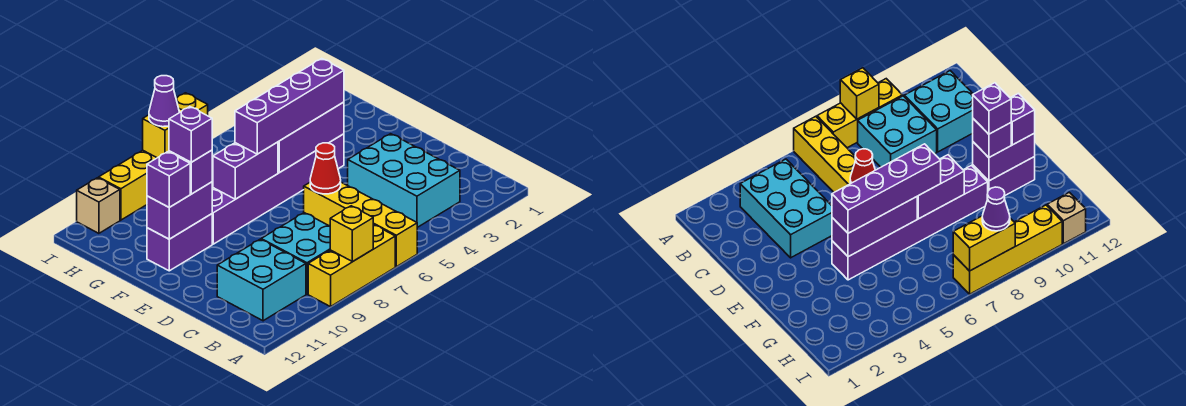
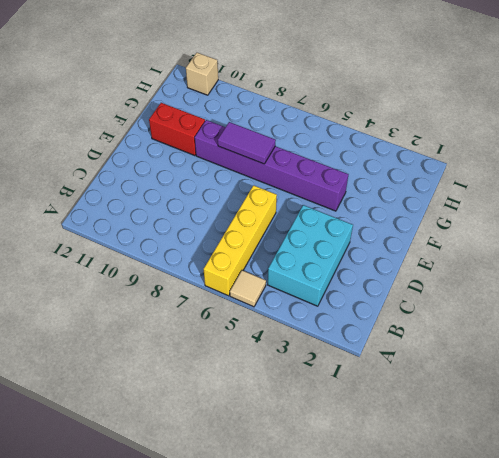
tan tile A5 level 1 -> none
purple tile F7:F8 level 2 -> purple brick F7:F8 level 2
red brick F10:F11 level 1 -> purple brick F10:F11 level 1
none -> yellow brick A7:A9 level 1
none -> cyan brick B8:C9 level 1
none -> cyan brick B10:C11 level 1

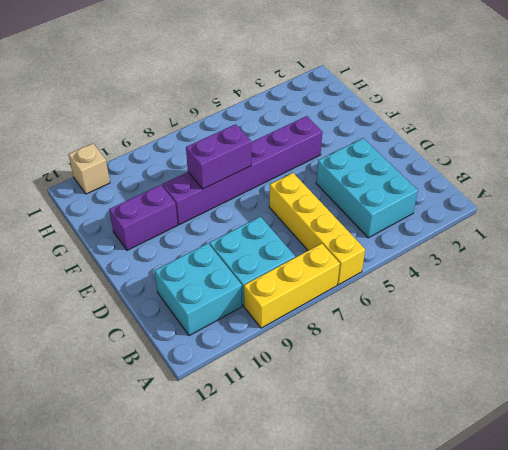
none -> yellow brick I7:I10 level 1
none -> yellow brick A8 level 2
none -> red cone D6 level 2

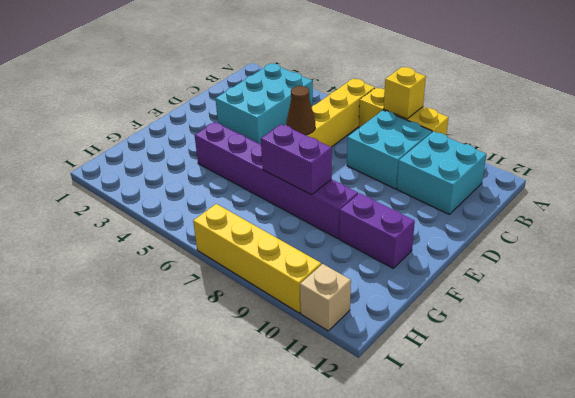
brown cone D6 level 2 -> red cone D6 level 2
none -> purple brick F4:F6 level 2
none -> purple brick F10:F11 level 2
none -> yellow brick I7:I8 level 2

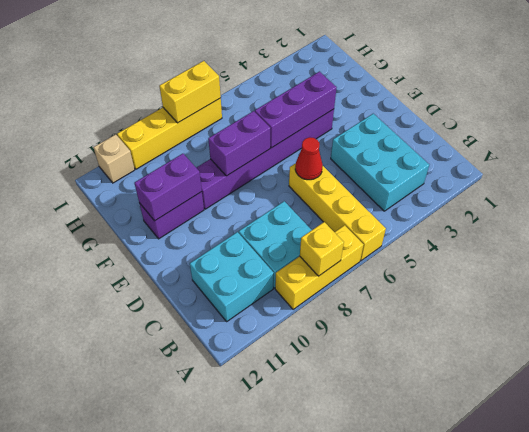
none -> purple brick F4:F7 level 3
none -> purple brick F10 level 3
none -> purple brick F11 level 3

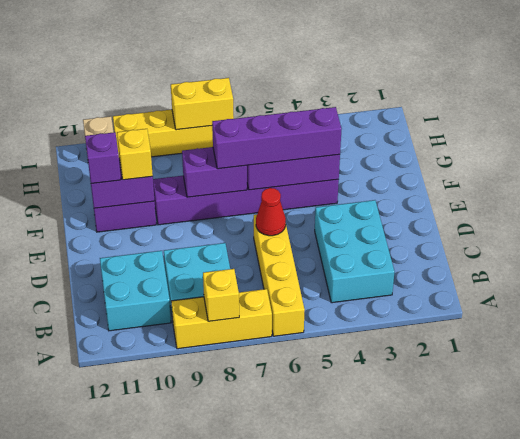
yellow brick F10 level 3 -> purple brick F10 level 3
none -> purple cone I8 level 3
none -> purple brick F10 level 4

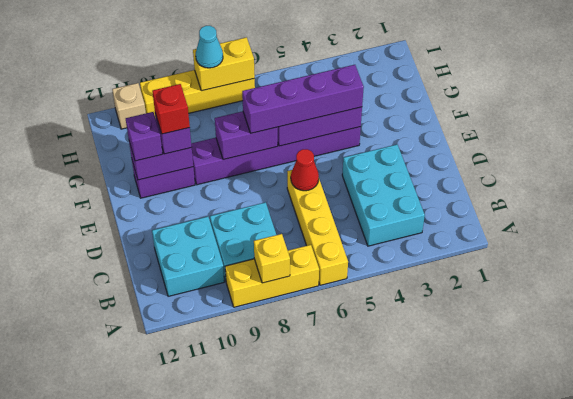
red brick F10 level 4 -> purple brick F10 level 4
cyan cone I8 level 3 -> purple cone I8 level 3

